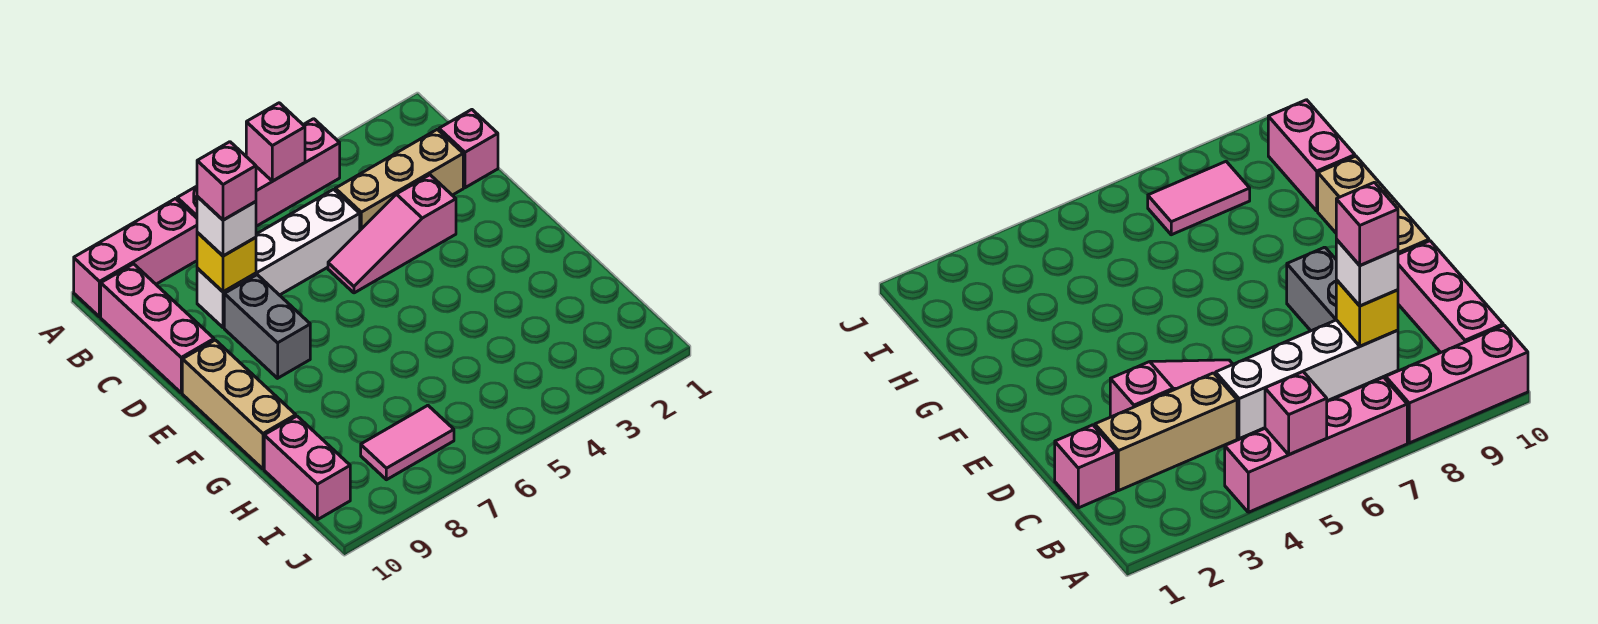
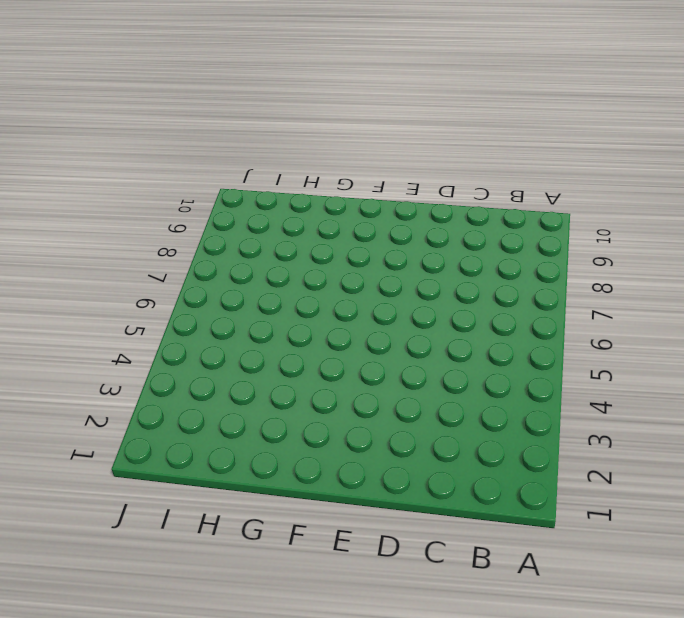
none -> pink brick A4:A7 level 1
none -> pink brick A8:A10 level 1
none -> pink brick B10:D10 level 1

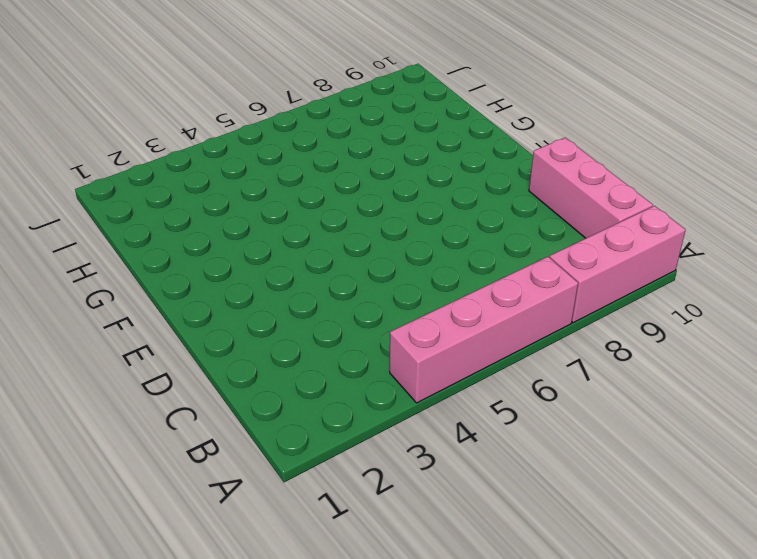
none -> pink brick C1 level 1
none -> tan brick C2:C4 level 1
none -> white brick C5:C8 level 1

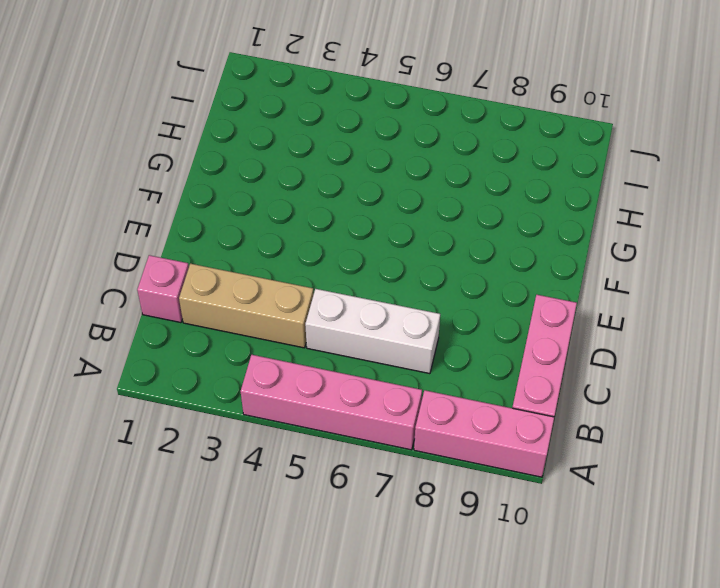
white brick C5:C7 level 1 -> white brick C5:C8 level 1
none -> pink slope D3:D5 level 1 top 3
none -> grey brick D8:E8 level 1
none -> tan brick E10:G10 level 1

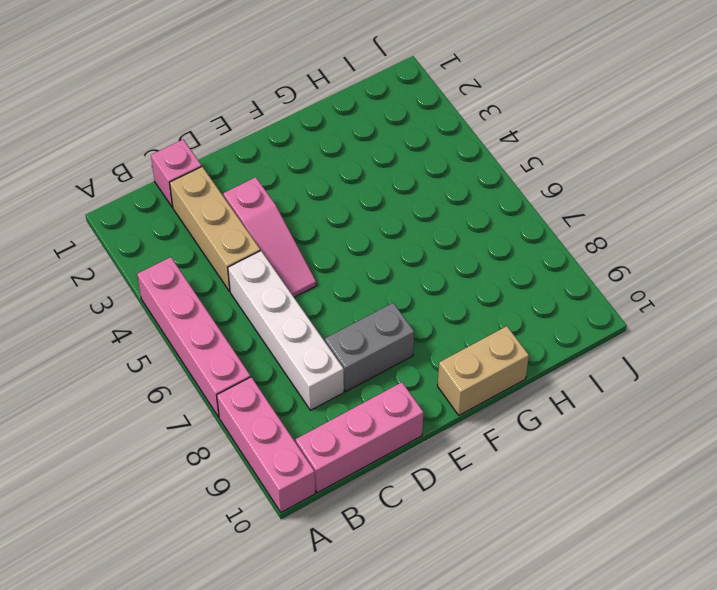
tan brick F10:G10 level 1 -> tan brick E10:G10 level 1
none -> pink brick H10:I10 level 1
none -> pink tile I7:I8 level 1
none -> pink brick A5 level 2

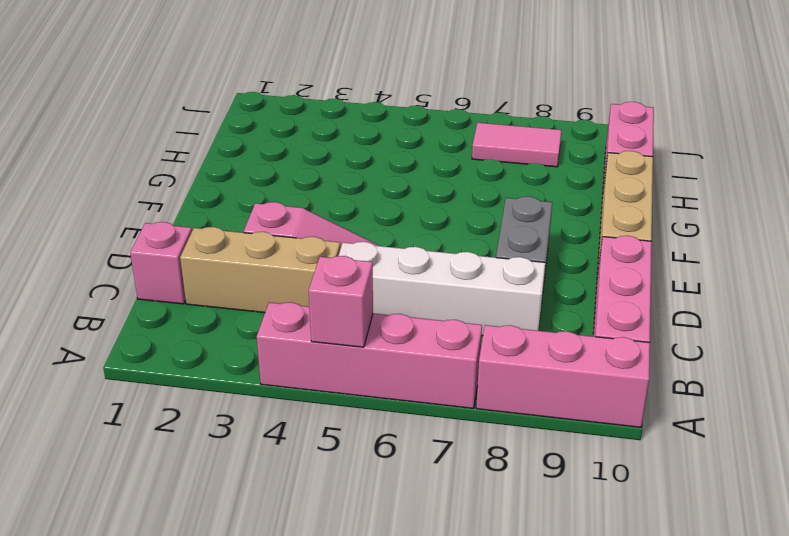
none -> yellow brick C8 level 2
none -> white brick C8 level 3
none -> pink brick C8 level 4

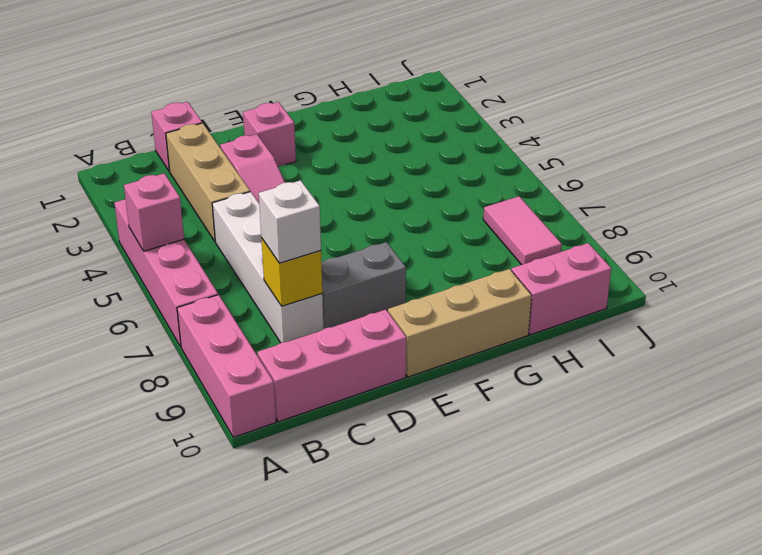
pink brick E2 level 1 -> pink brick C8 level 4

